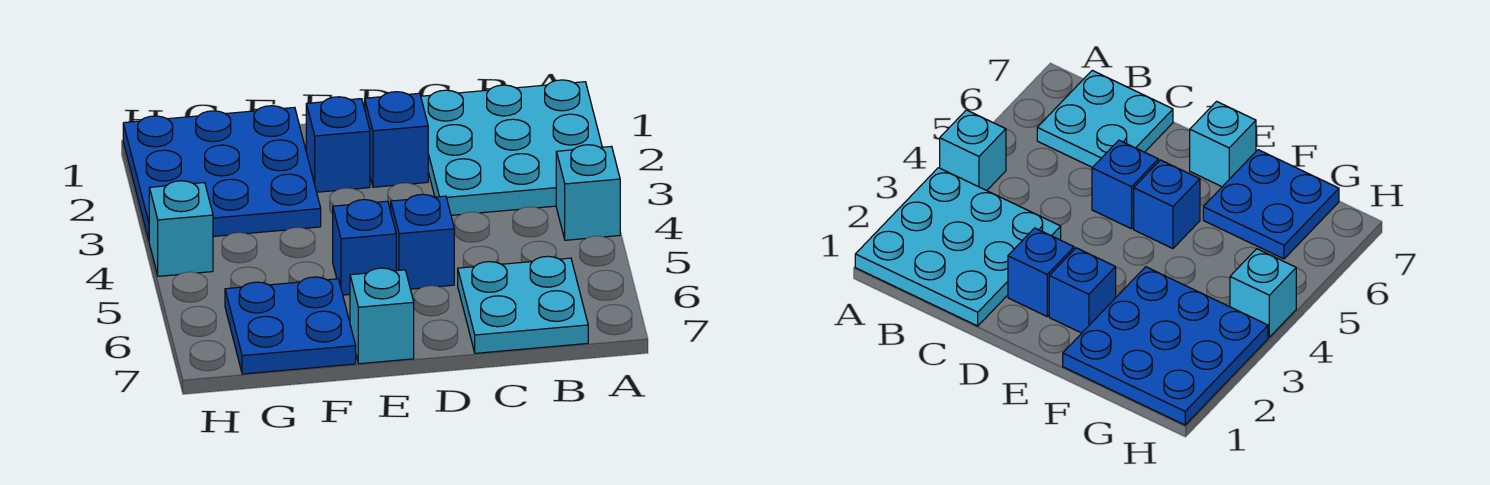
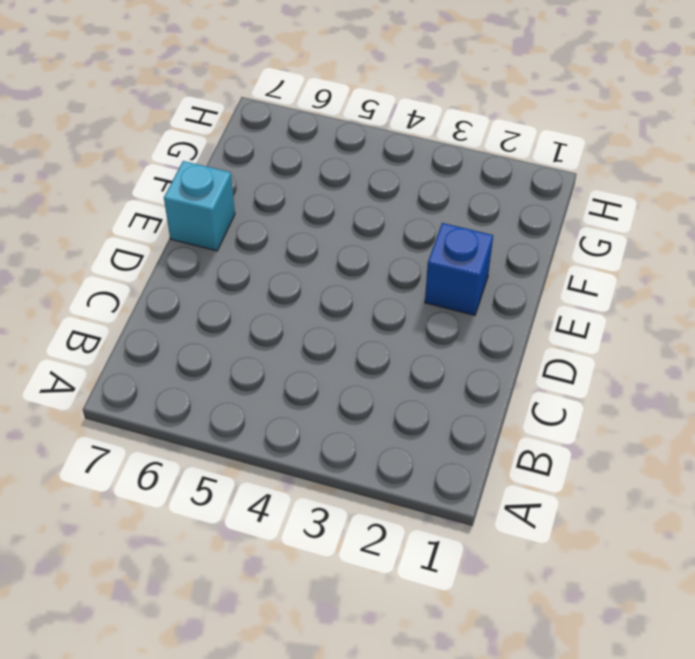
none -> cyan plate A1:C3 level 1
none -> cyan brick A4 level 1

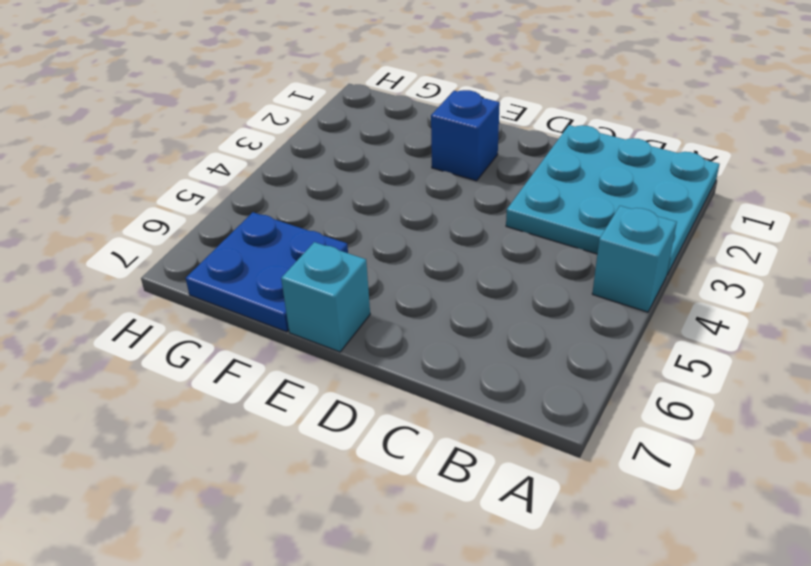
none -> cyan plate B6:C7 level 1
none -> blue brick D2 level 1

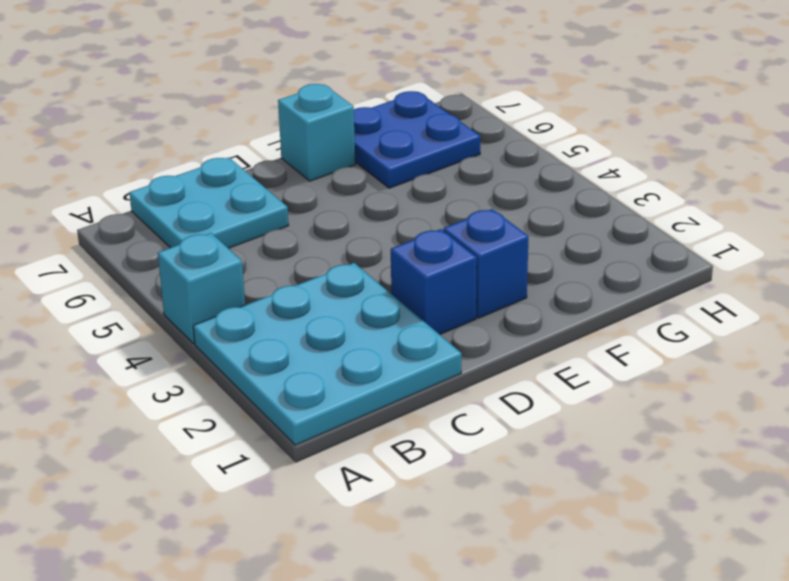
none -> blue brick D5 level 1
none -> blue brick E5 level 1

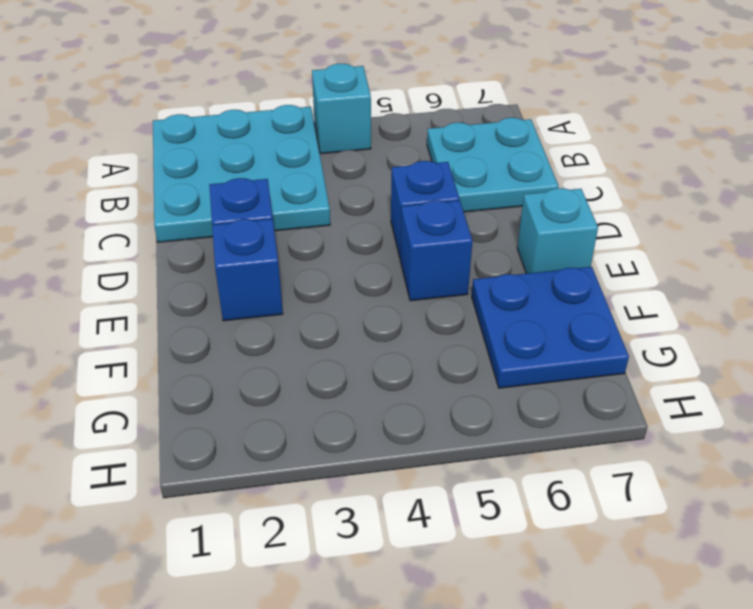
none -> blue plate F1:H3 level 1
none -> cyan brick H4 level 1

